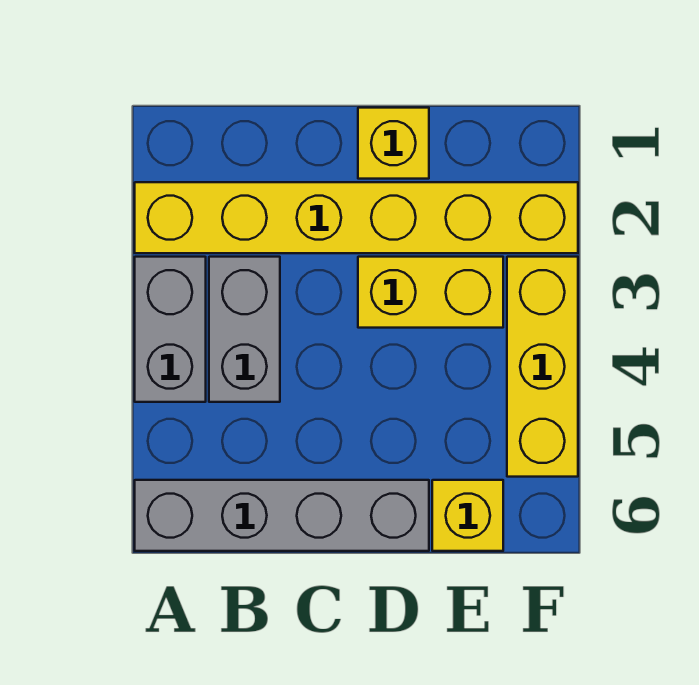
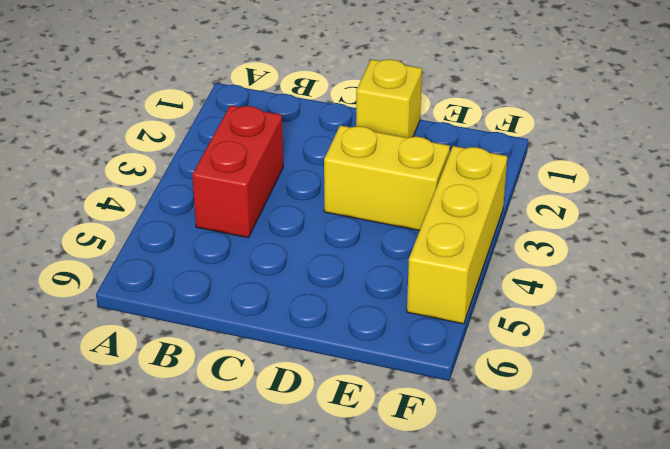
red brick B3:B4 level 1 -> grey brick B3:B4 level 1
none -> yellow brick A2:F2 level 1
none -> grey brick A3:A4 level 1

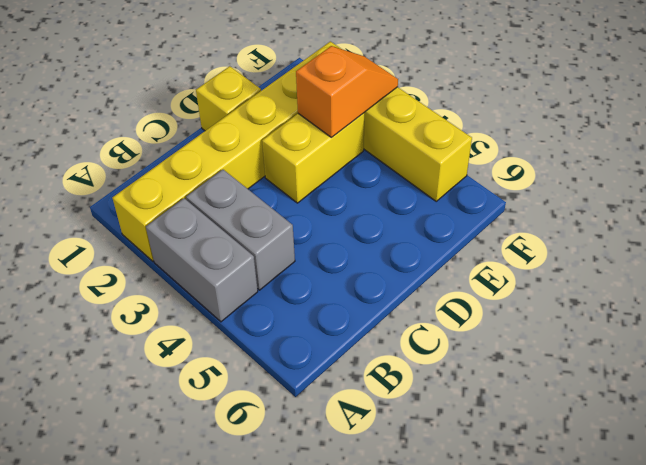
orange slope E3:F3 level 2 top E -> none
none -> grey brick A6:D6 level 1
none -> yellow brick E6 level 1

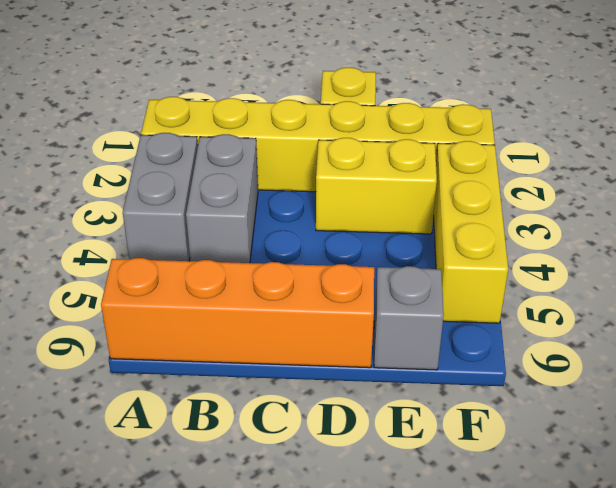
orange brick A6:D6 level 1 -> grey brick A6:D6 level 1
grey brick E6 level 1 -> yellow brick E6 level 1

